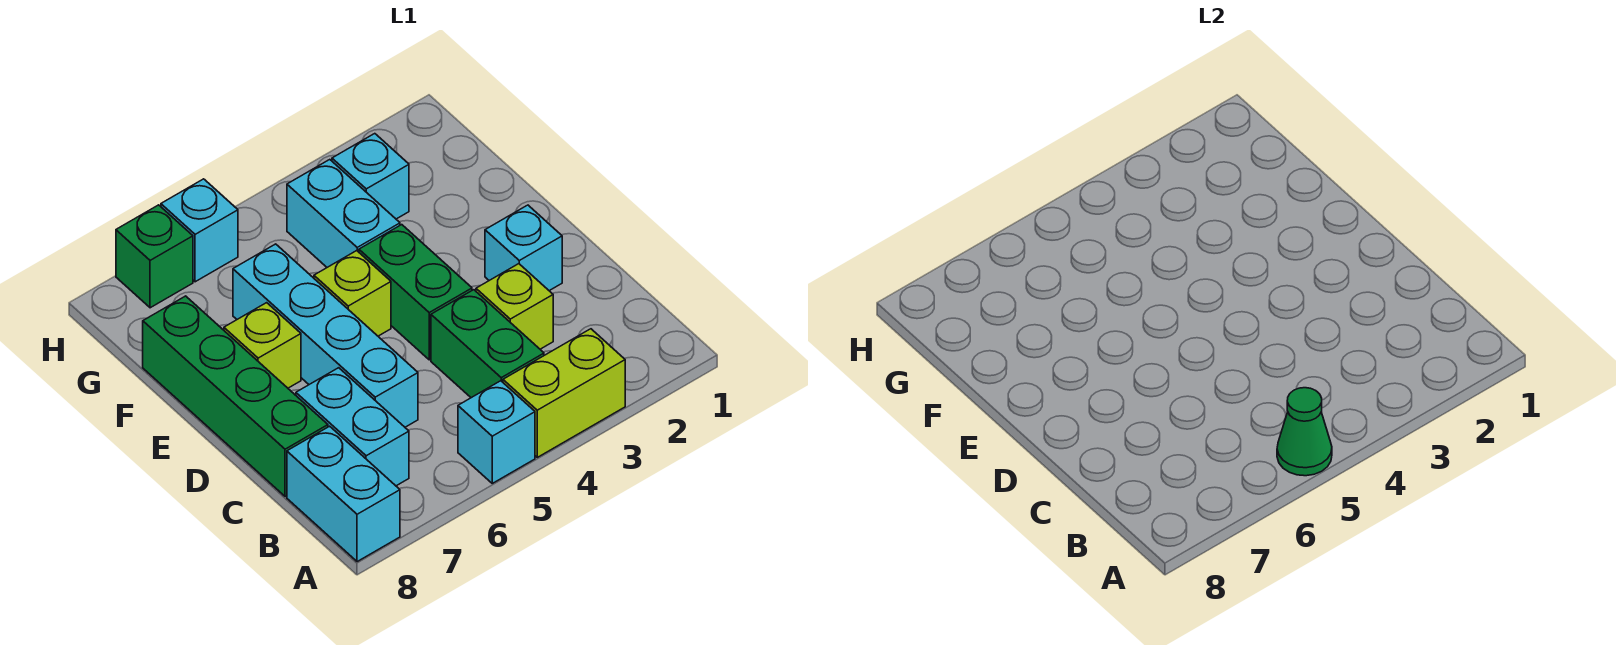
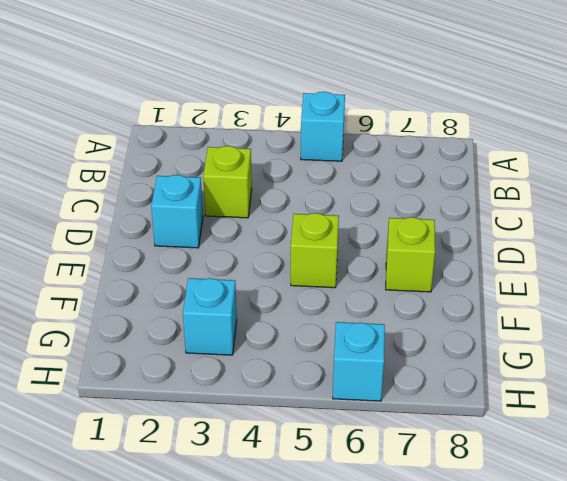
none -> lime brick A3:A4 level 1
none -> cyan brick A8:B8 level 1
none -> green brick B4:C4 level 1

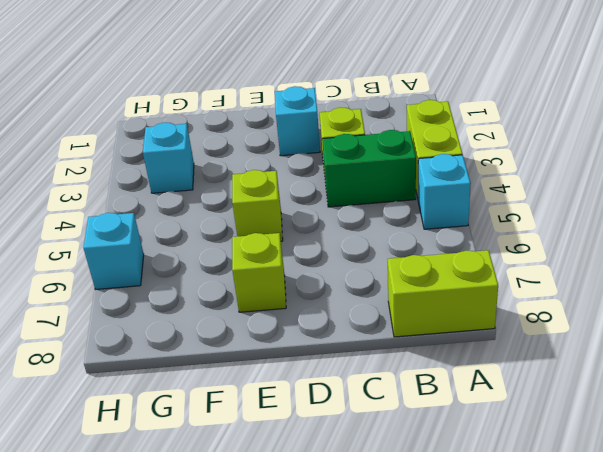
lime brick A8:B8 level 1 -> cyan brick A8:B8 level 1
none -> cyan brick B7:C7 level 1
none -> cyan brick C6:F6 level 1
none -> green brick C8:F8 level 1

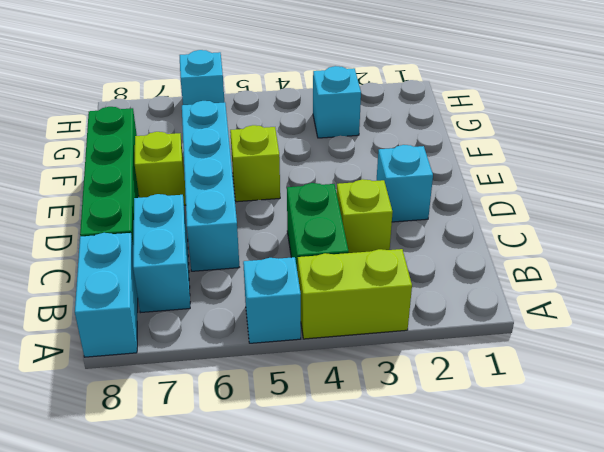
none -> green brick D4:E4 level 1
none -> cyan brick F4:G4 level 1
none -> green brick H7 level 1

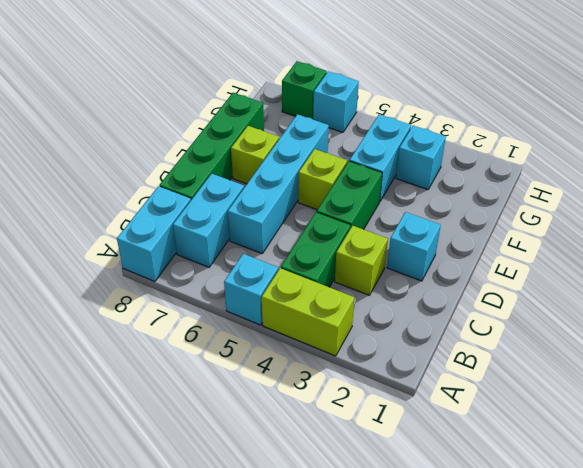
none -> green cone A5 level 2

